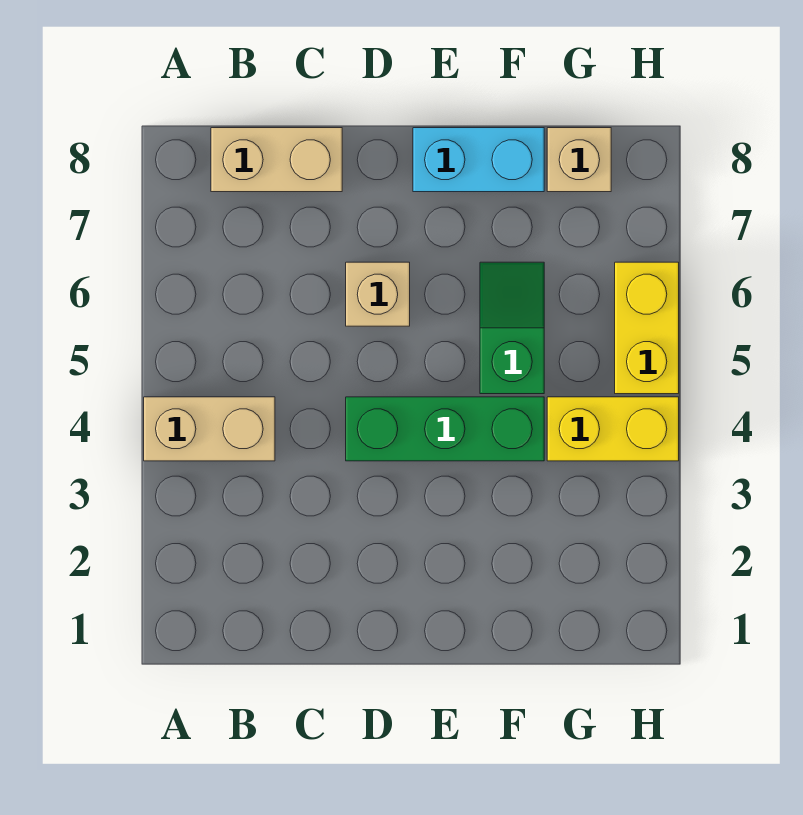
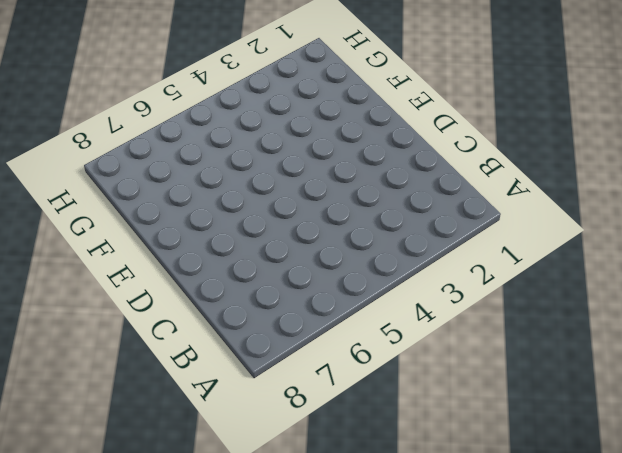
none -> tan brick A4:B4 level 1
none -> tan brick B8:C8 level 1

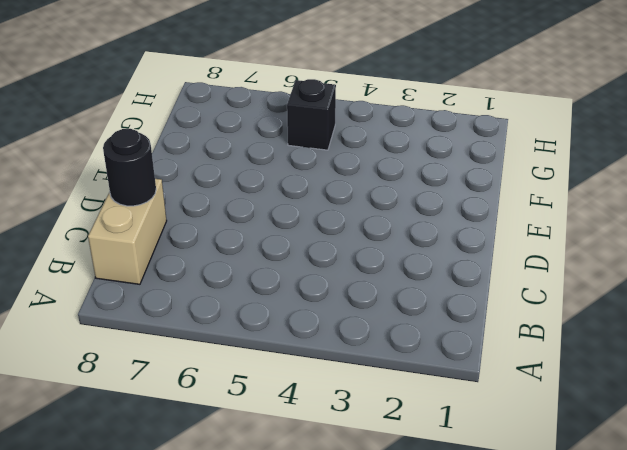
black round brick C8 level 2 -> none
black brick G5 level 1 -> none
none -> tan brick A4:B4 level 1
none -> green brick D4:F4 level 1

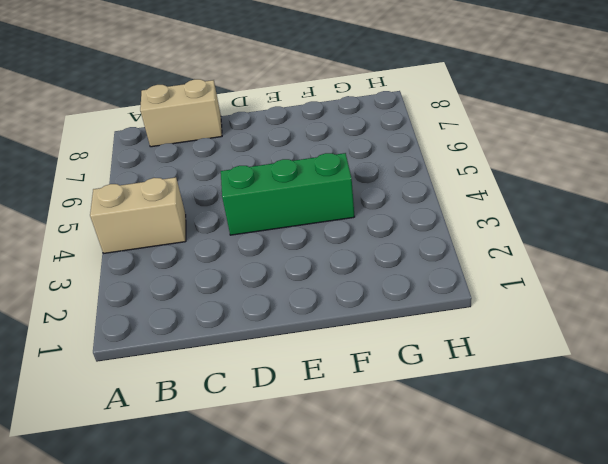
none -> tan brick D6 level 1
none -> cyan brick E8:F8 level 1

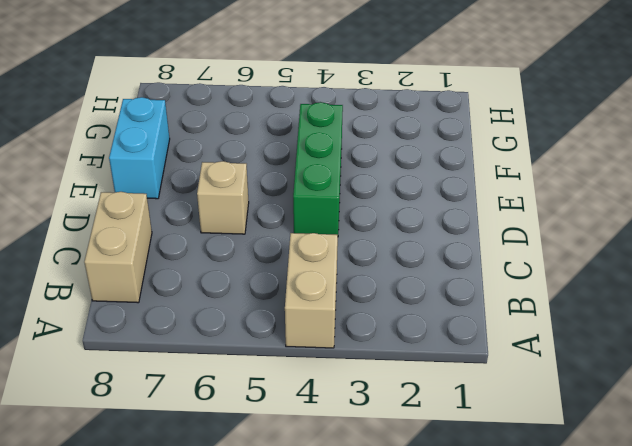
none -> green slope F5:F6 level 1 top 5
none -> yellow brick G4:H4 level 1

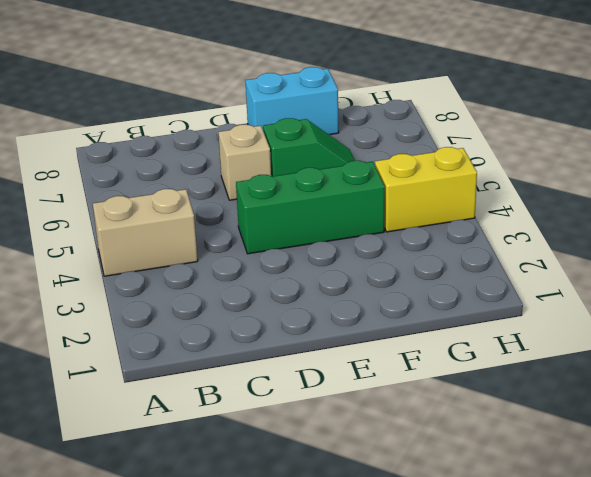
green slope E6:F6 level 1 top E -> green slope F5:F6 level 1 top 5
none -> tan brick B8:C8 level 1
none -> tan brick G8 level 1

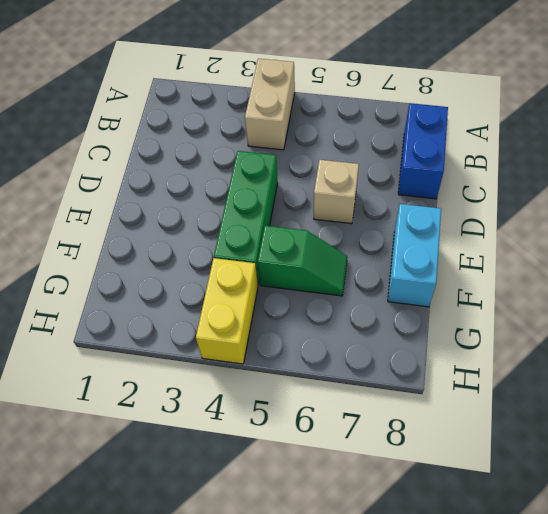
blue brick B8:C8 level 1 -> tan brick B8:C8 level 1
none -> tan brick G8 level 1
none -> yellow brick H5:H6 level 1

